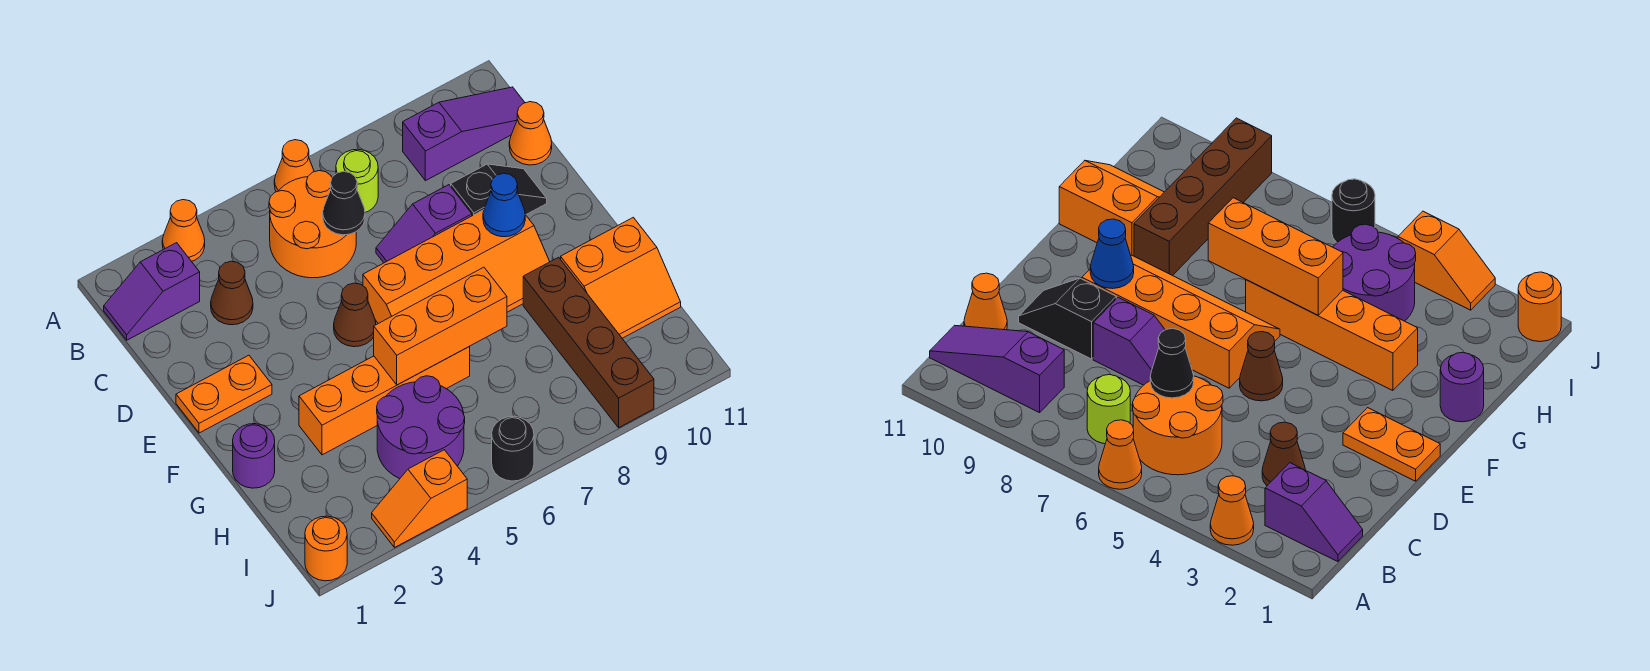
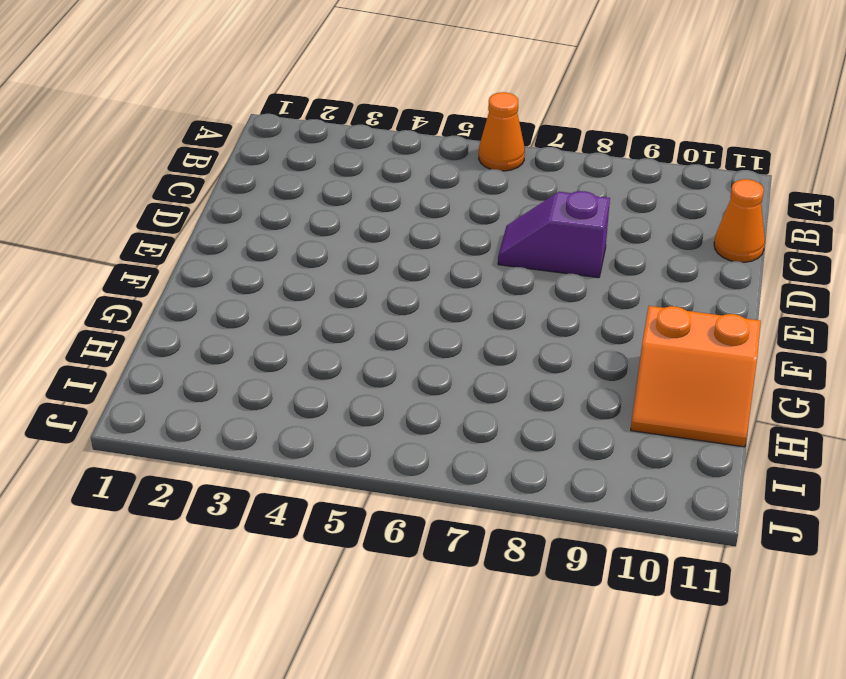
none -> orange cone A3 level 1
none -> purple slope B1:B2 level 1 top 2
none -> orange round brick B5:C6 level 1

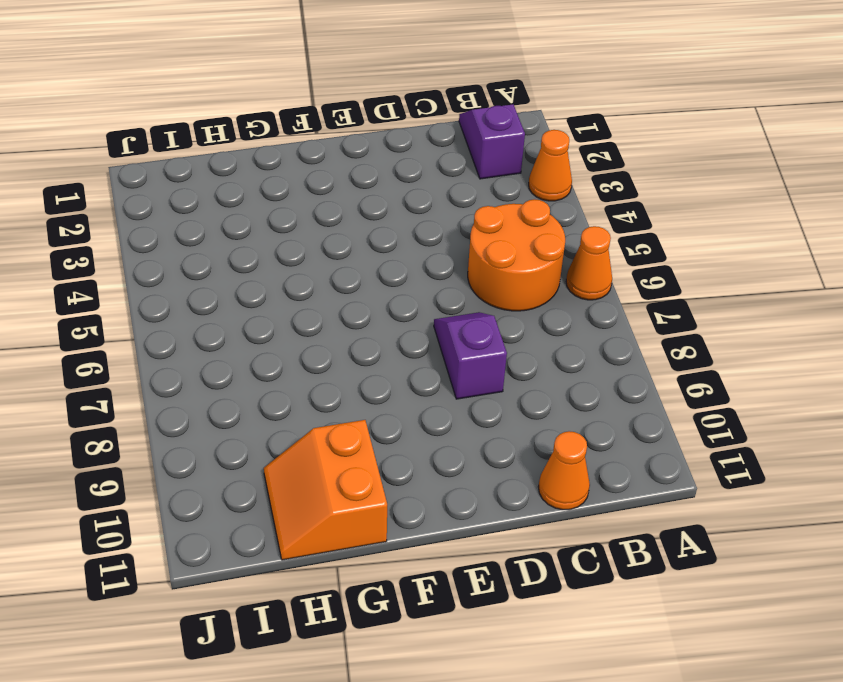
none -> lime round brick B7 level 1
none -> purple slope B9:B11 level 1 top 9
none -> brown cone C3 level 1

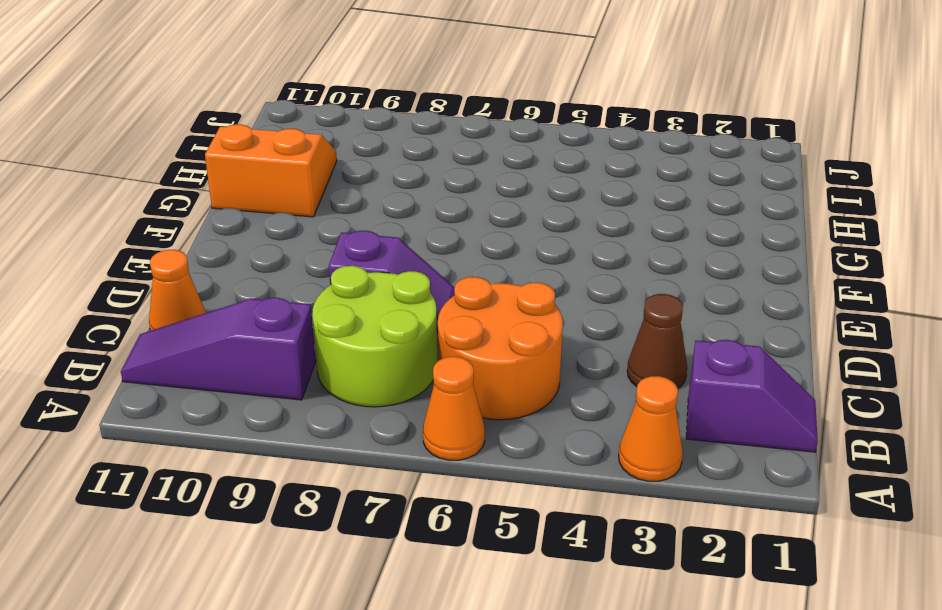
lime round brick B7:C8 level 1 -> lime round brick B7 level 1
none -> black slope D9:D10 level 1 top 9
none -> orange plate E1:E2 level 1
none -> brown cone E5 level 1

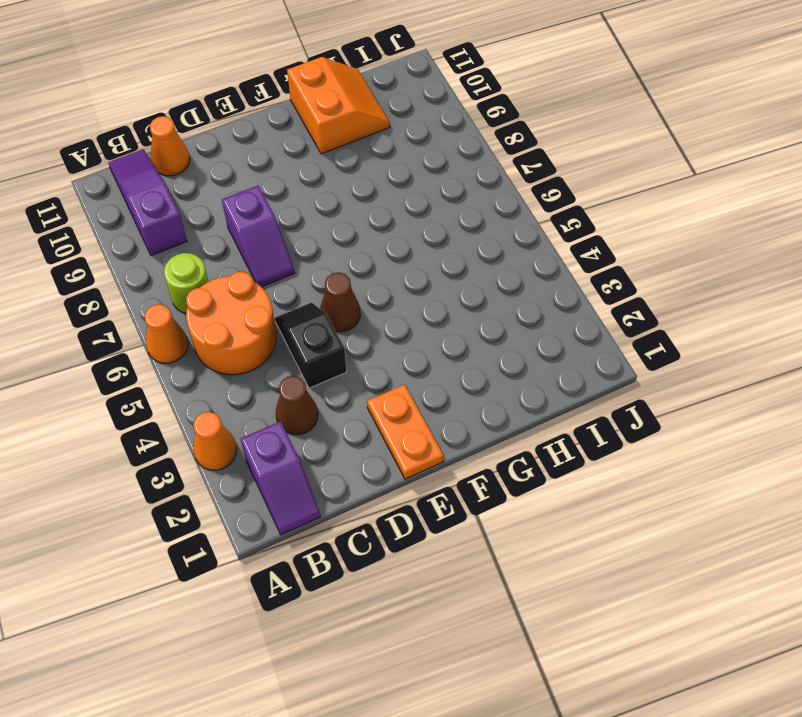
black slope D4:D5 level 1 top 4 -> black slope D9:D10 level 1 top 9
none -> orange slope E6:F9 level 1 top E
none -> purple round brick G1 level 1
none -> orange brick G3:G6 level 1

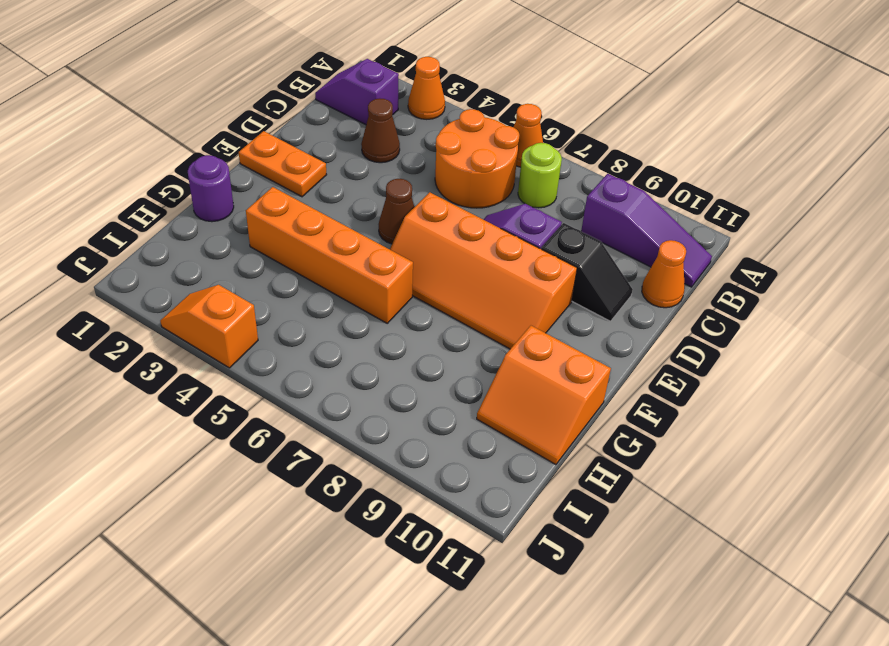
none -> brown brick G9:J9 level 1
none -> purple round brick H4:I5 level 1
none -> orange round brick J1 level 1

